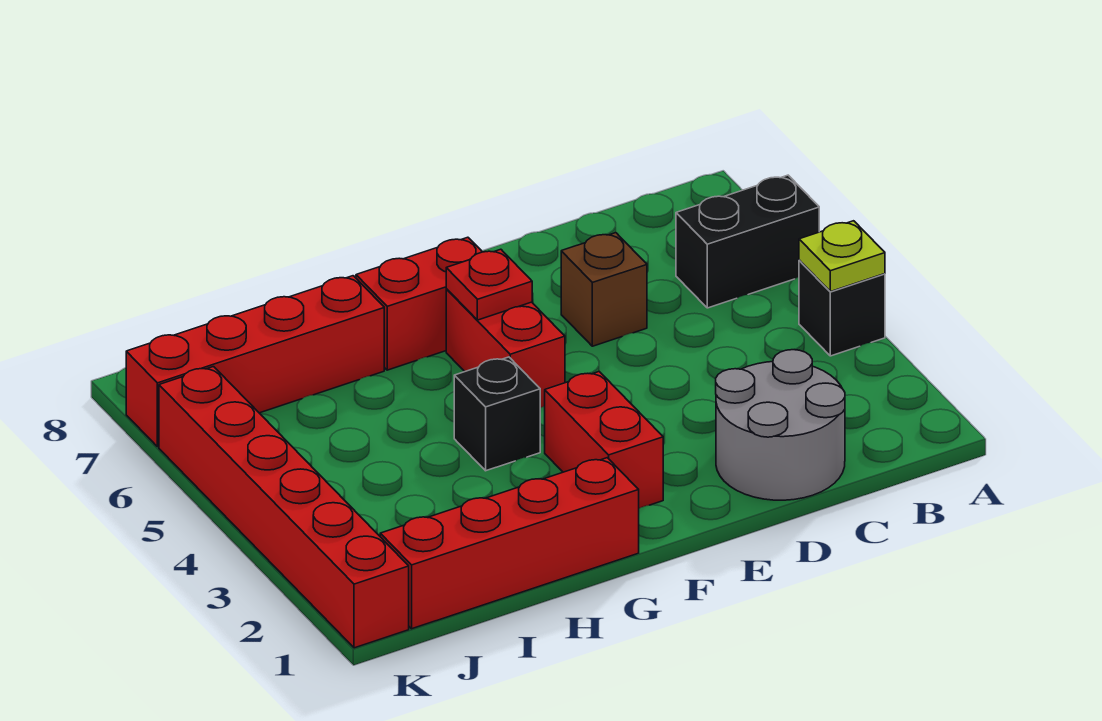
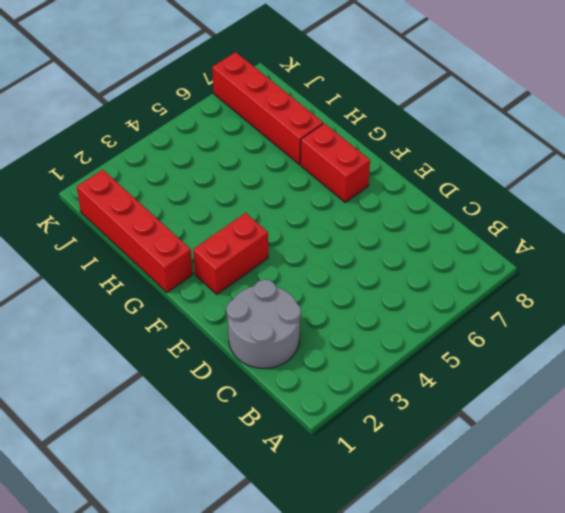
none -> black brick A4 level 1
none -> black brick A6:B6 level 1
none -> brown brick D6 level 1

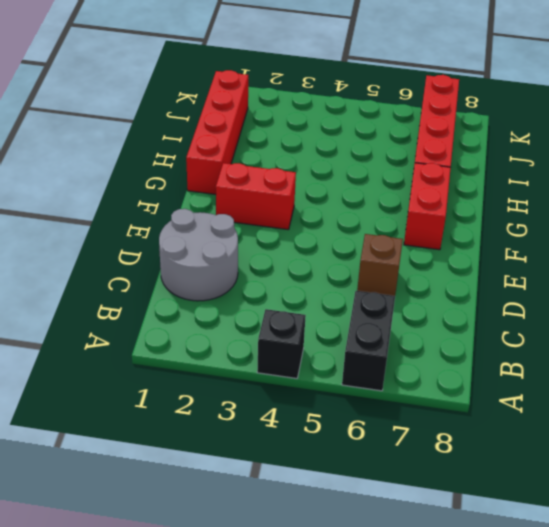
none -> red brick F5:F6 level 1
none -> black brick G4 level 1
none -> red brick K1:K6 level 1

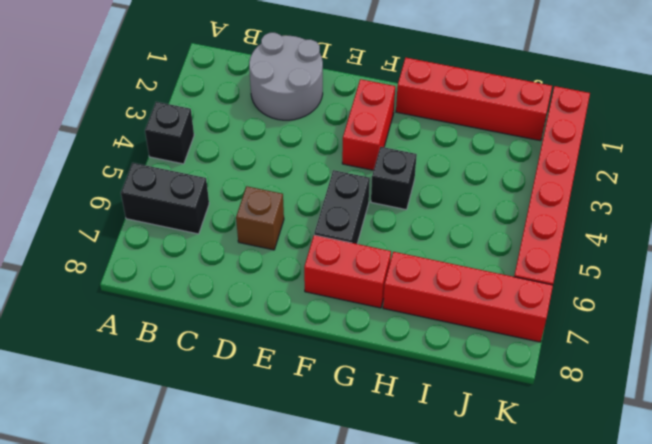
black brick F5:F6 level 1 -> red brick F5:F6 level 1
none -> lime plate A4 level 2
none -> red plate F6 level 2

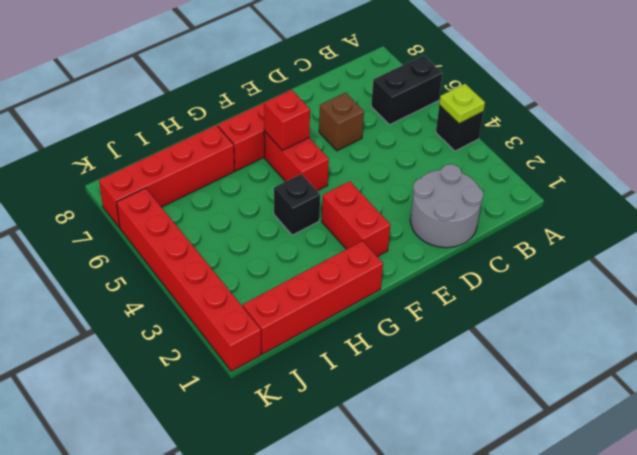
red brick F6 level 2 -> red plate F6 level 2

